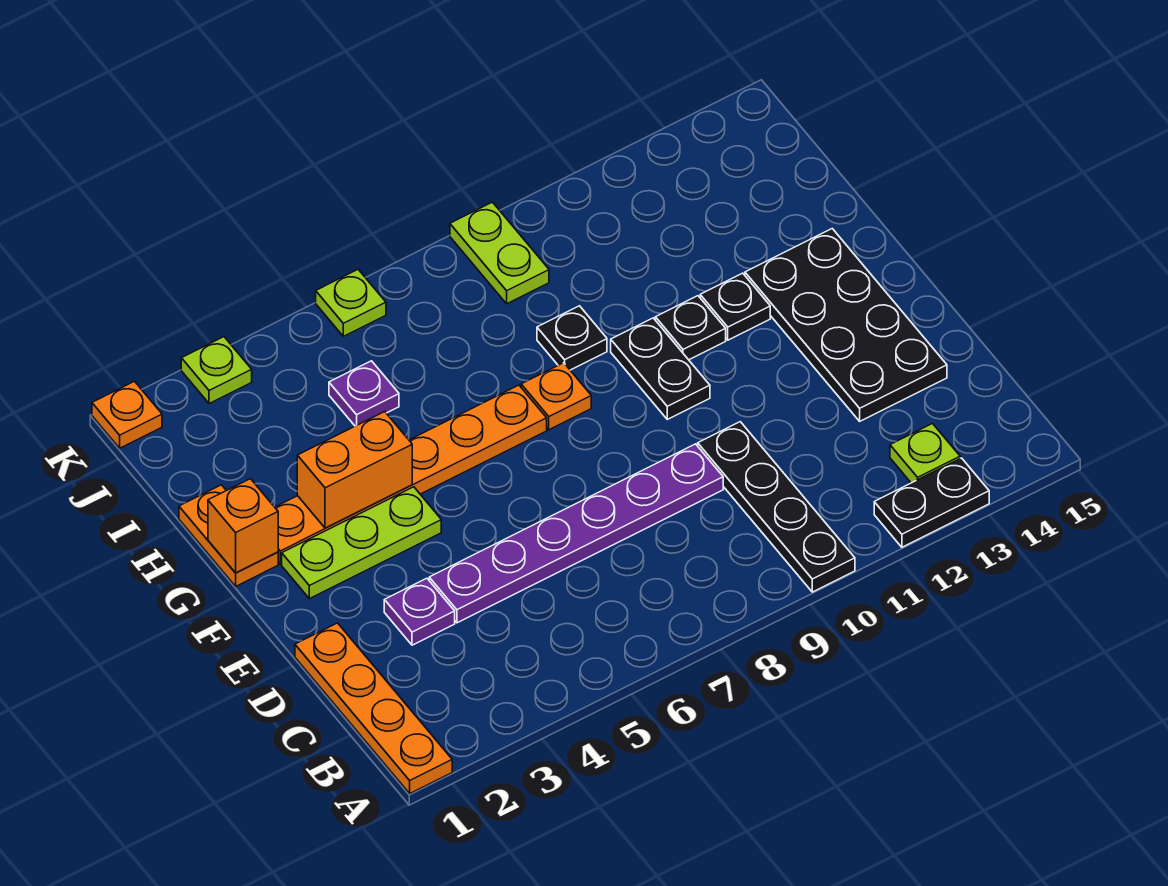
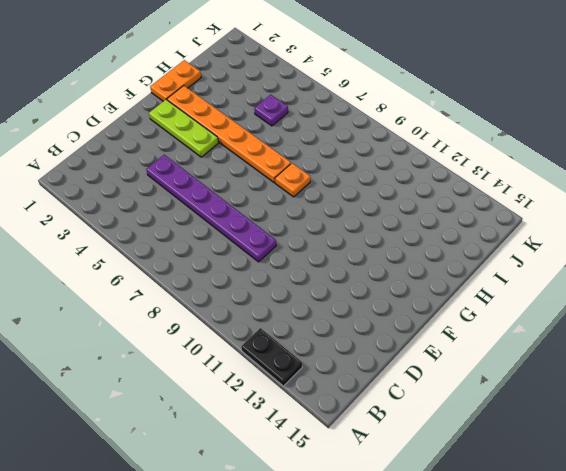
none -> orange plate A1:D1 level 1
none -> black plate A10:D10 level 1
none -> lime plate B13 level 1

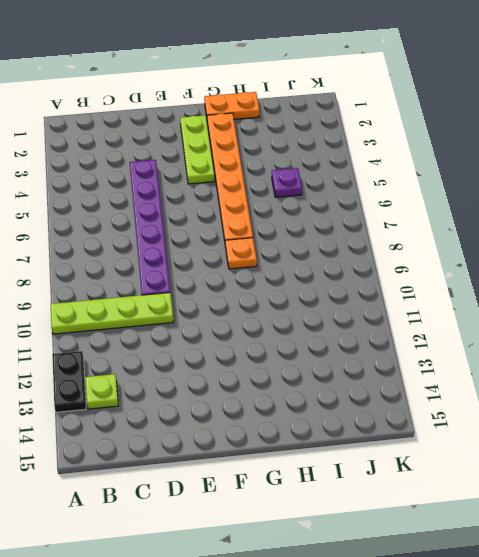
lime plate A10:D10 level 1 -> black plate A10:D10 level 1
none -> orange plate A1:D1 level 1
none -> purple plate D3 level 1
none -> black plate D13:G14 level 1

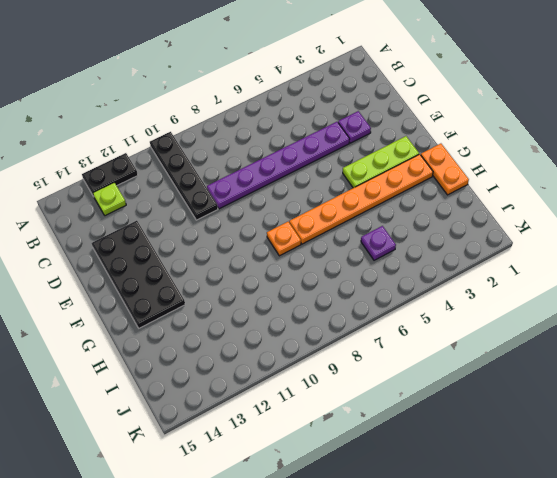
none -> orange plate A1:D1 level 1
none -> black plate F10:G10 level 1
none -> black plate G11 level 1

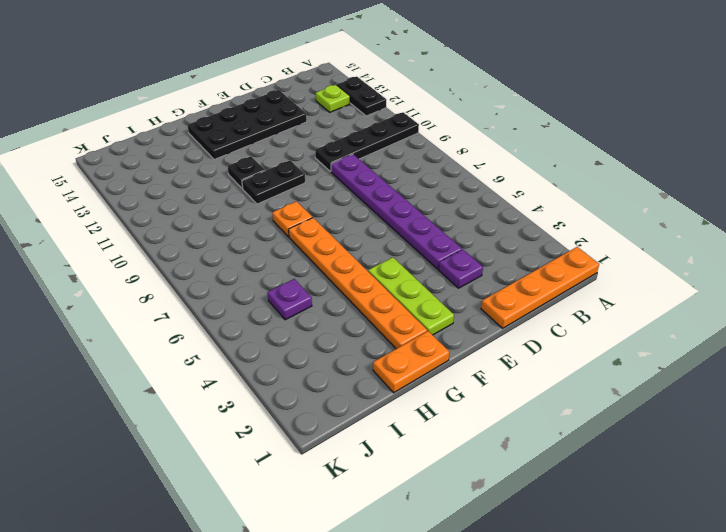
none -> black plate G12 level 1
none -> black plate H9 level 1
none -> lime plate J9:K9 level 1

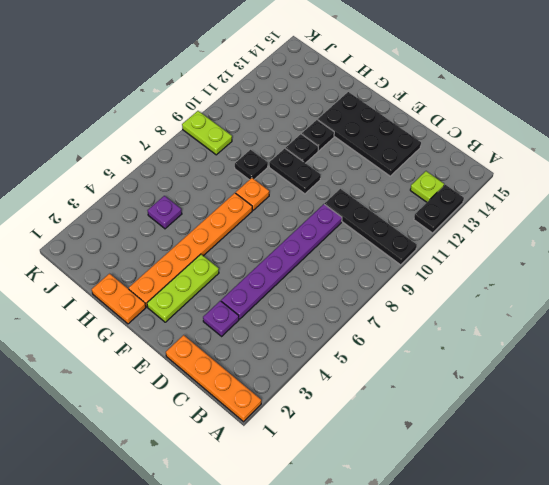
none -> orange plate K1 level 1
none -> lime plate K3 level 1
none -> lime plate K6 level 1

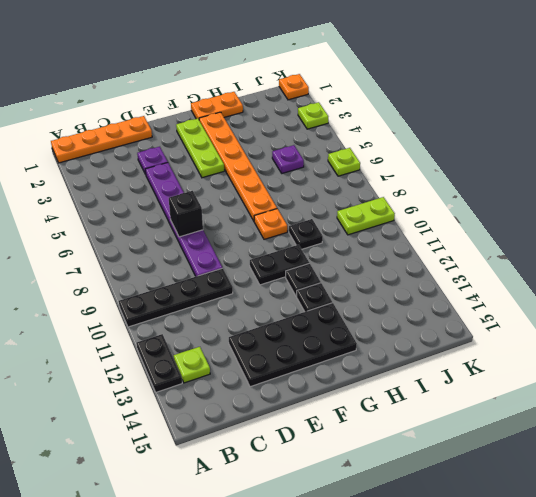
black brick D7 level 2 -> none
none -> orange brick G1 level 2
none -> orange brick G3:G4 level 2

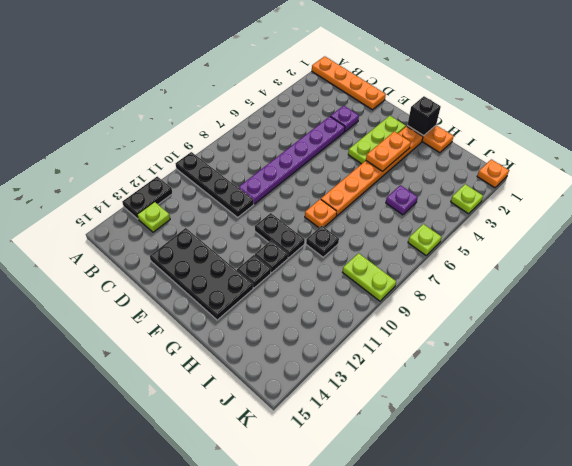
black brick G1 level 2 -> orange brick G1 level 2
orange plate G3:G4 level 2 -> orange brick G3:G4 level 2

